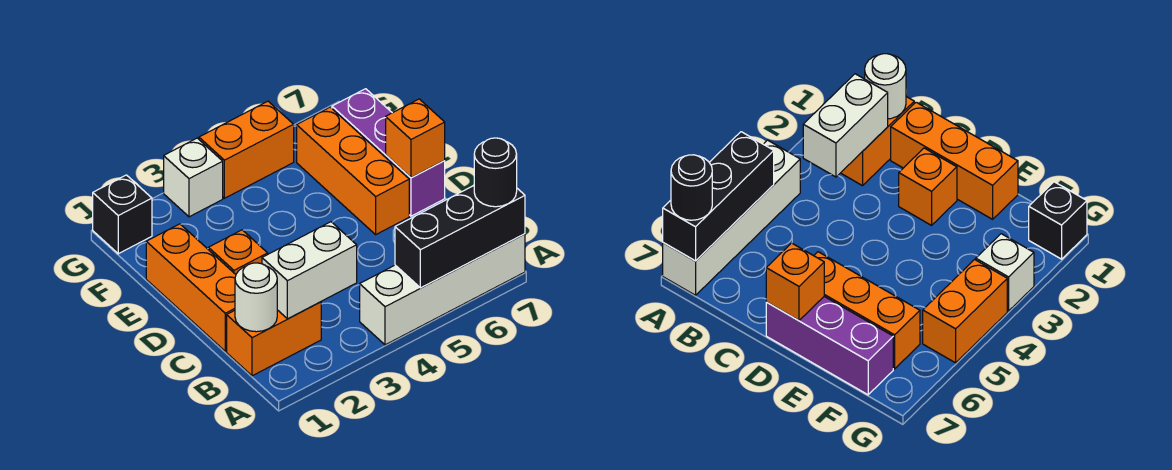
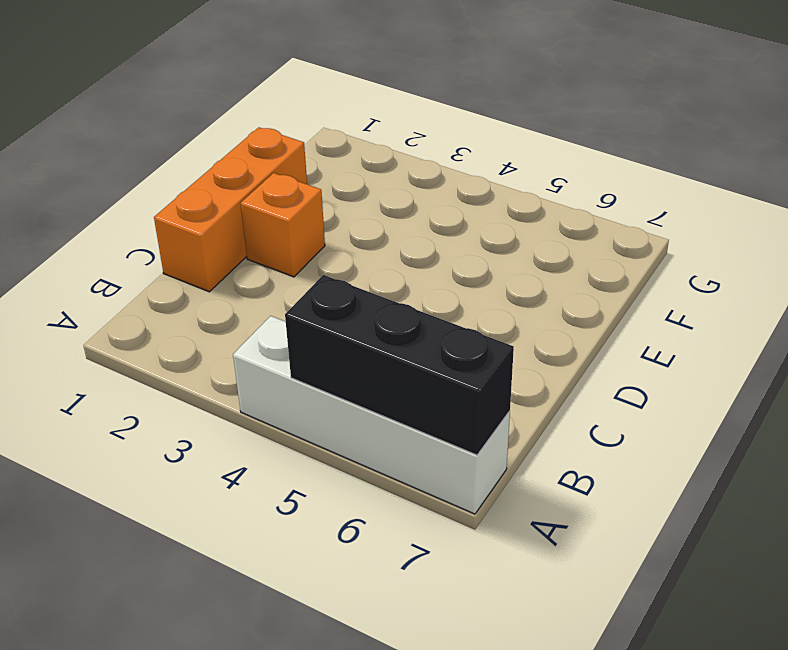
none -> orange brick B1:B2 level 1
none -> orange brick D6:F6 level 1
none -> purple brick D7:F7 level 1

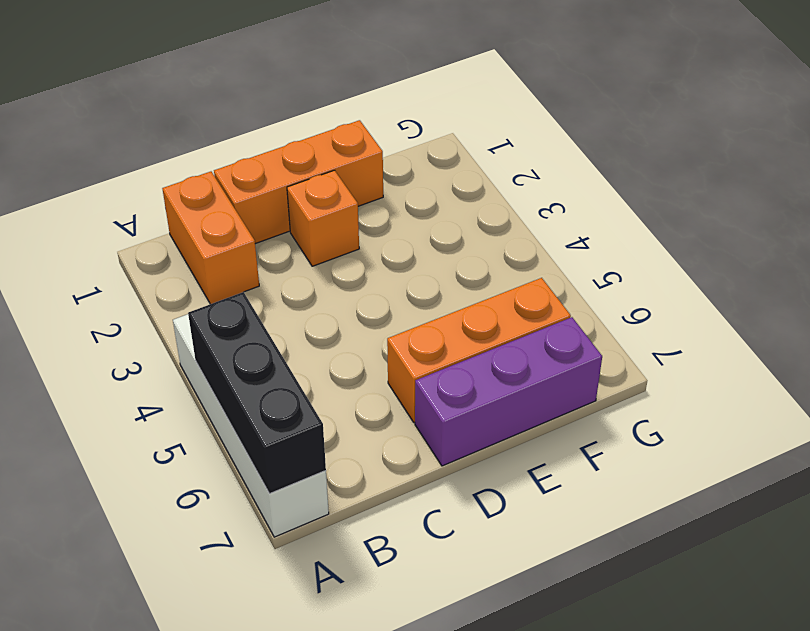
none -> black brick G1 level 1
none -> white brick G3 level 1
none -> orange brick G4:G5 level 1

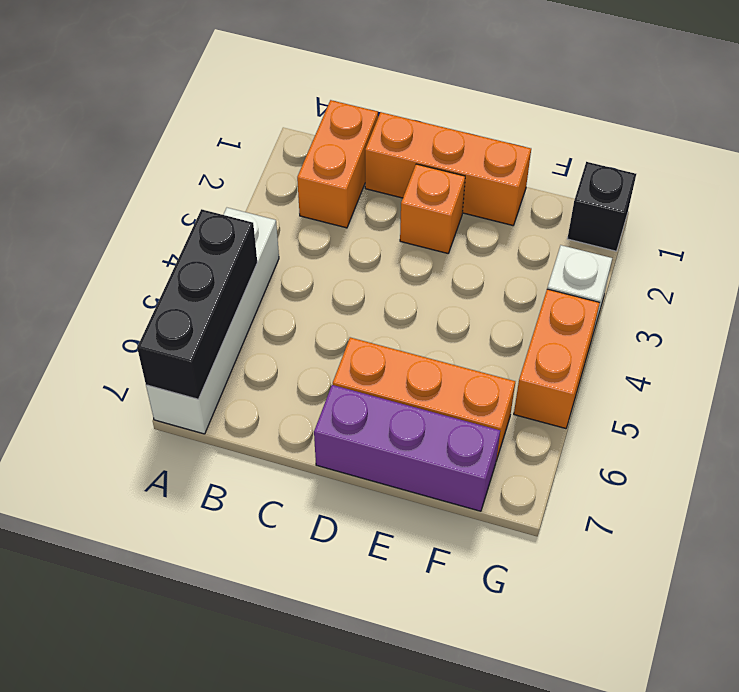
none -> white round brick B1 level 2
none -> white brick B2:B3 level 2
none -> orange brick D7 level 2

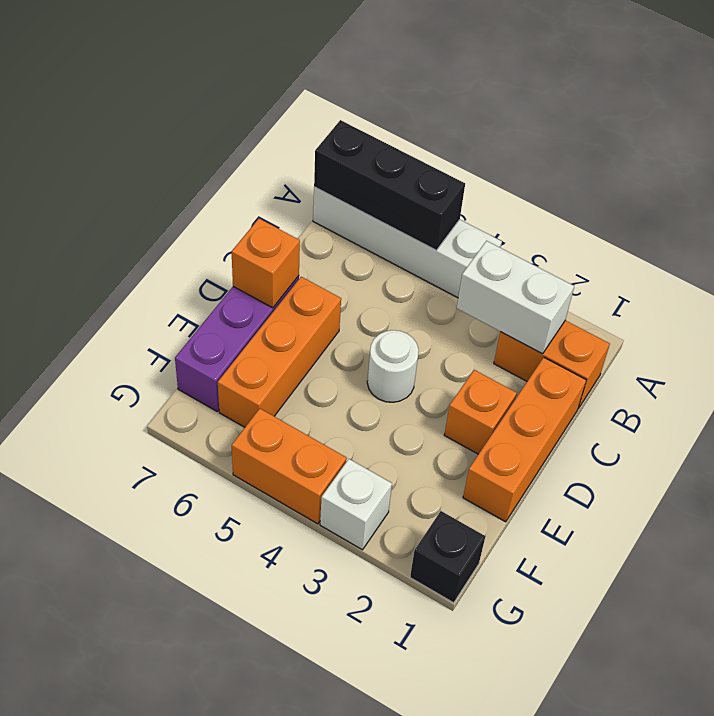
white round brick D4 level 1 -> white round brick B1 level 2
none -> black round brick A7 level 3

